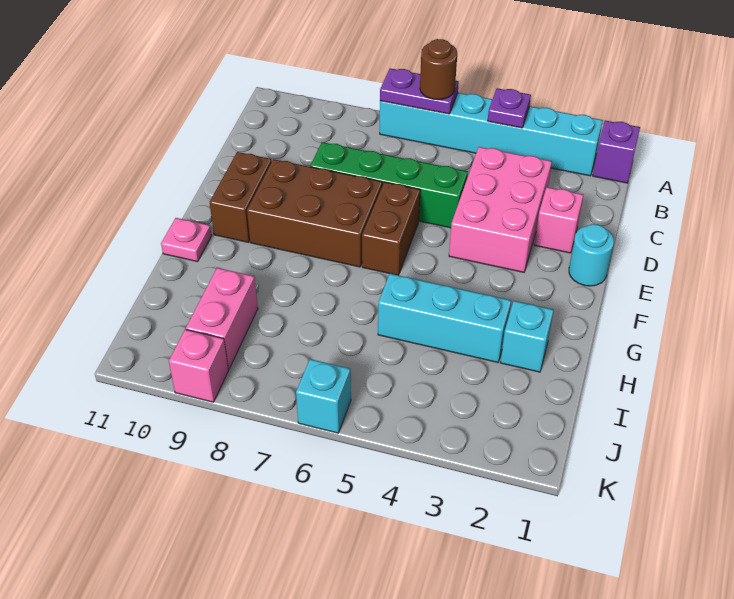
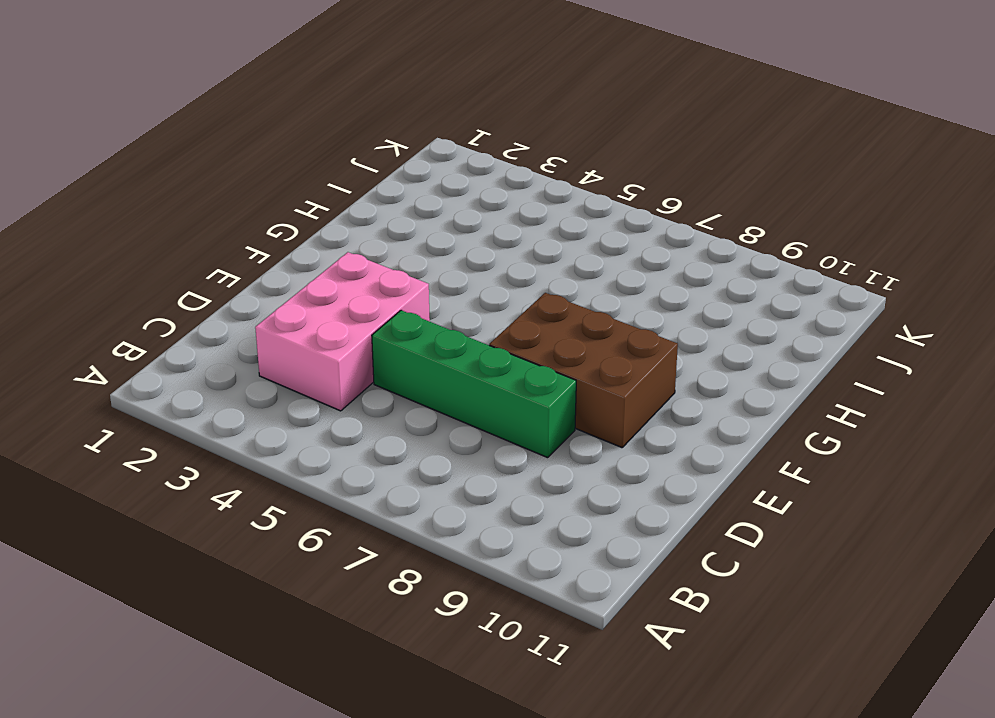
none -> purple brick A1 level 1
none -> cyan brick A2:A7 level 1
none -> pink brick D2 level 1

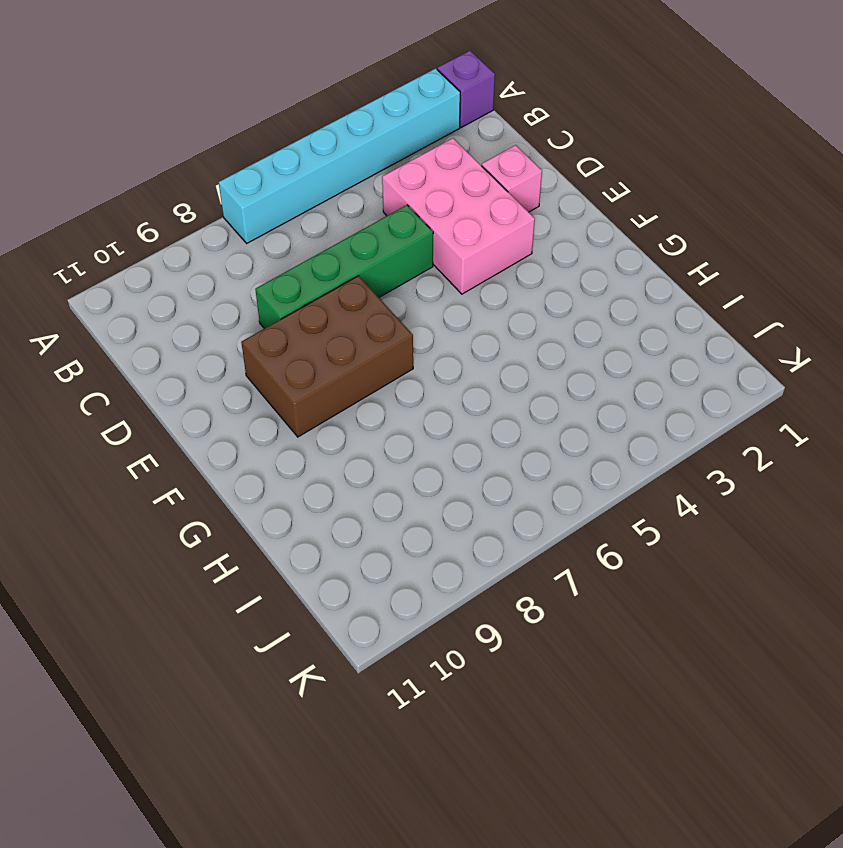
none -> cyan round brick E1 level 1
none -> brown brick E6:F6 level 1
none -> brown brick E10:F10 level 1

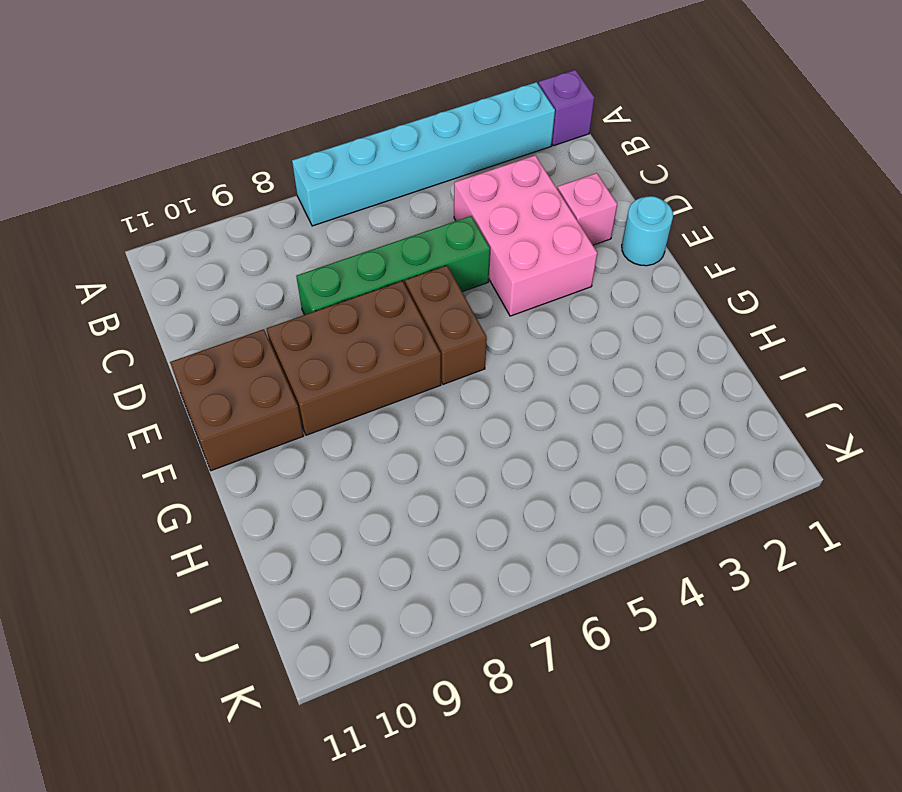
brown brick E10:F11 level 1 -> brown brick E10:F10 level 1
none -> pink plate G11 level 1
none -> cyan brick H2 level 1
none -> cyan brick H3:H5 level 1

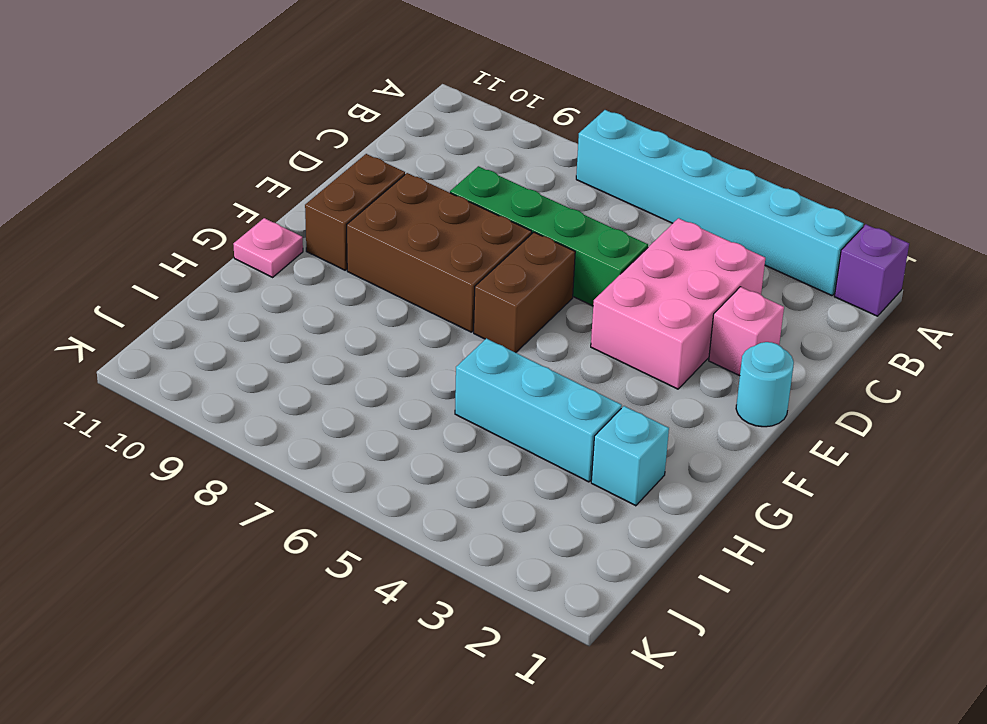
none -> pink brick I9:J9 level 1
none -> cyan brick K6 level 1
none -> pink brick K9 level 1

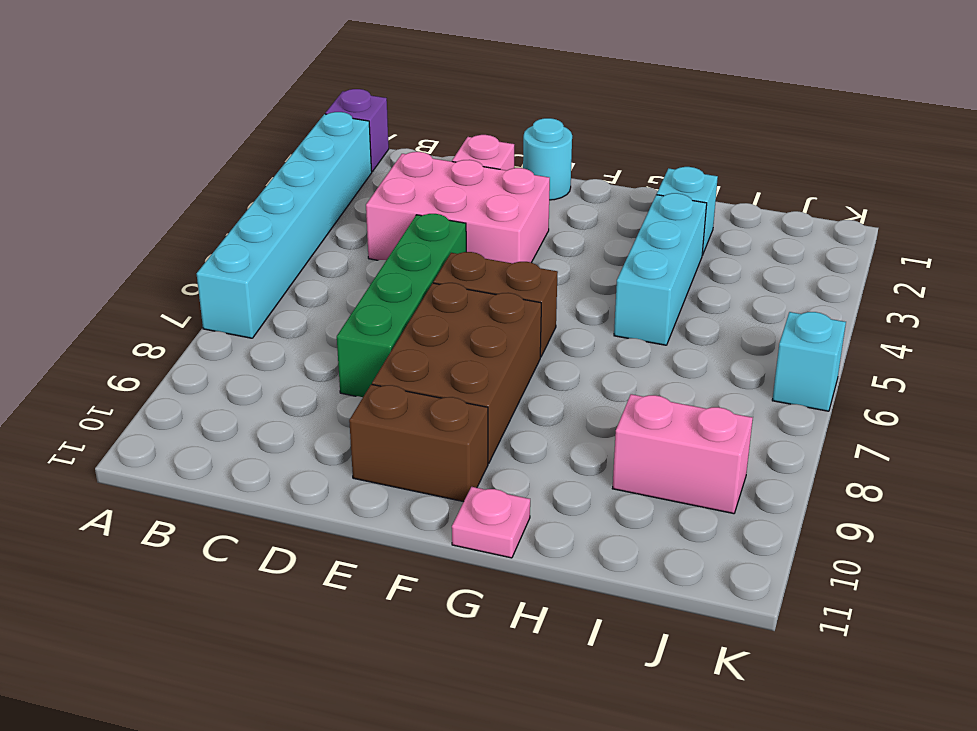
none -> pink brick K9 level 1
none -> purple plate A4 level 2
none -> purple plate A6:A7 level 2

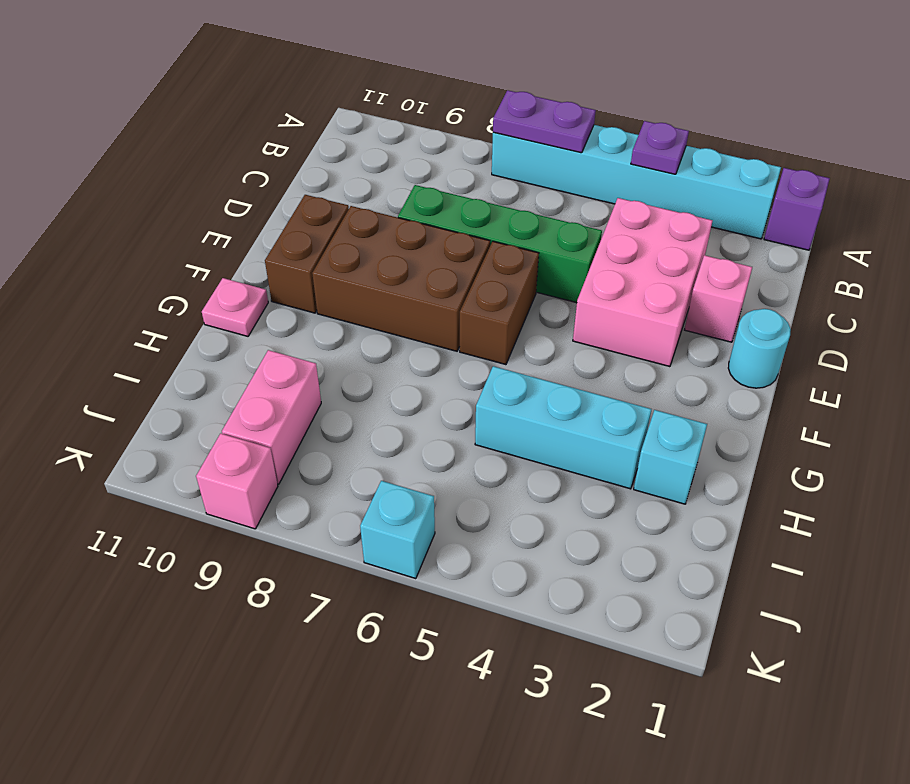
none -> brown round brick A6 level 3

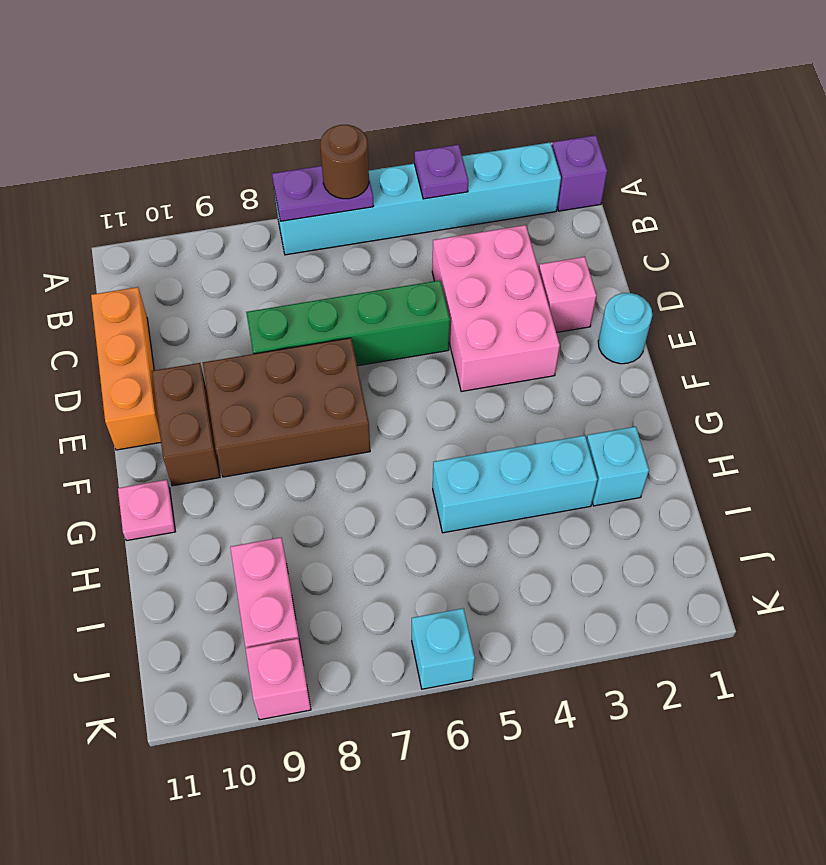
orange brick C11:E11 level 1 -> none
none -> brown brick E6:F6 level 1

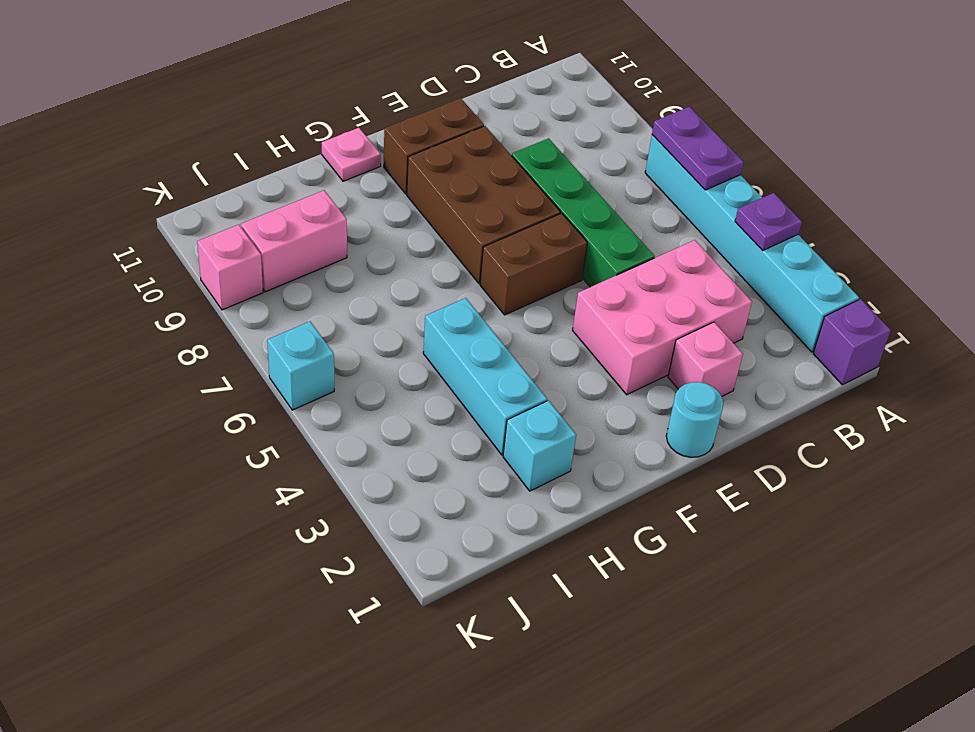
none -> brown round brick A6 level 3

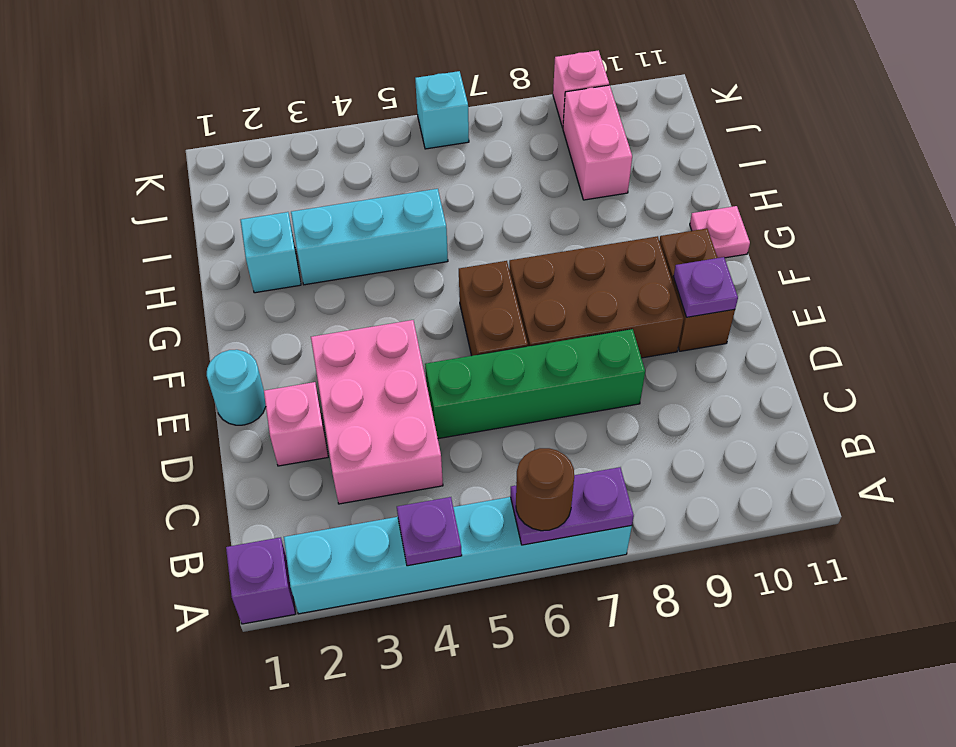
purple plate E10 level 2 -> none

